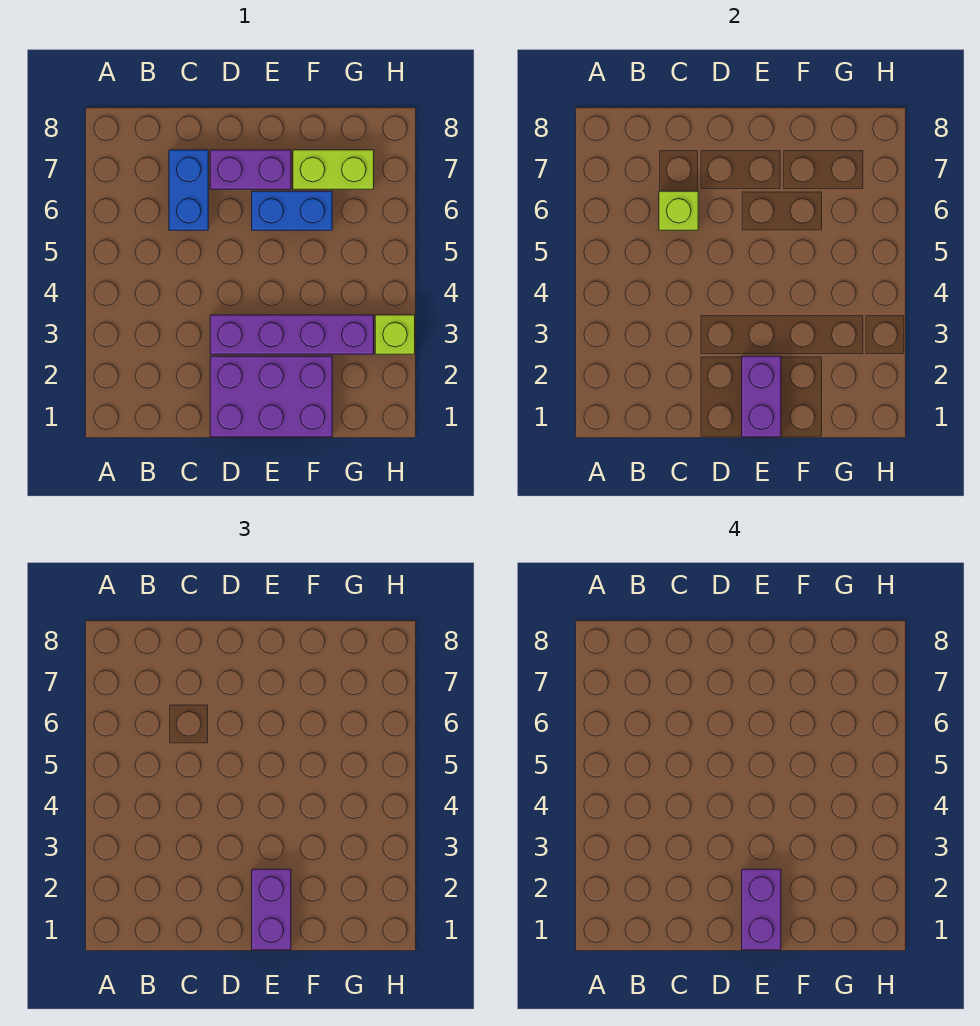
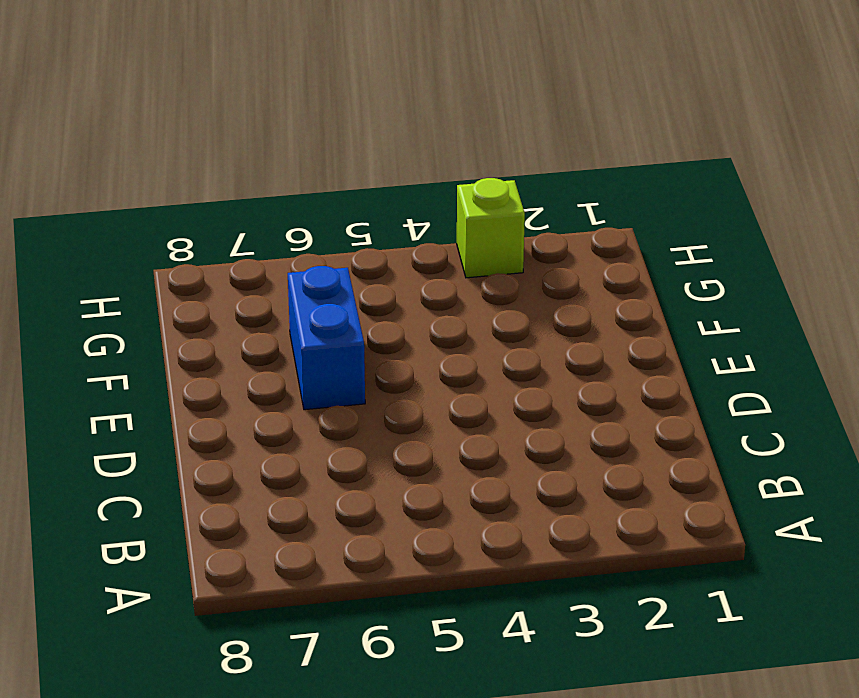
none -> blue brick C6:C7 level 1
none -> purple brick D1:F2 level 1

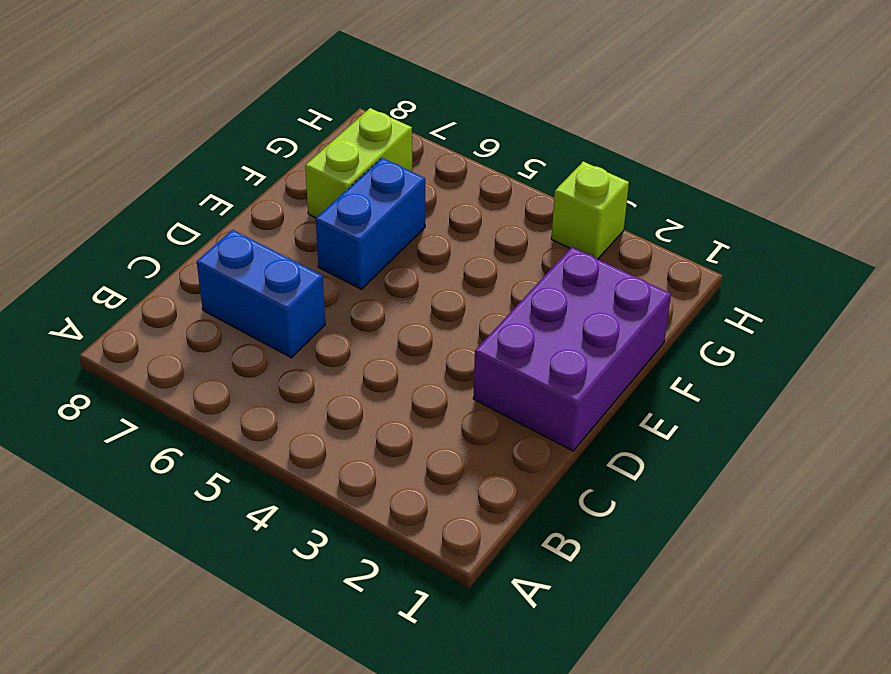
none -> purple brick D3:G3 level 1
none -> purple brick D7:E7 level 1

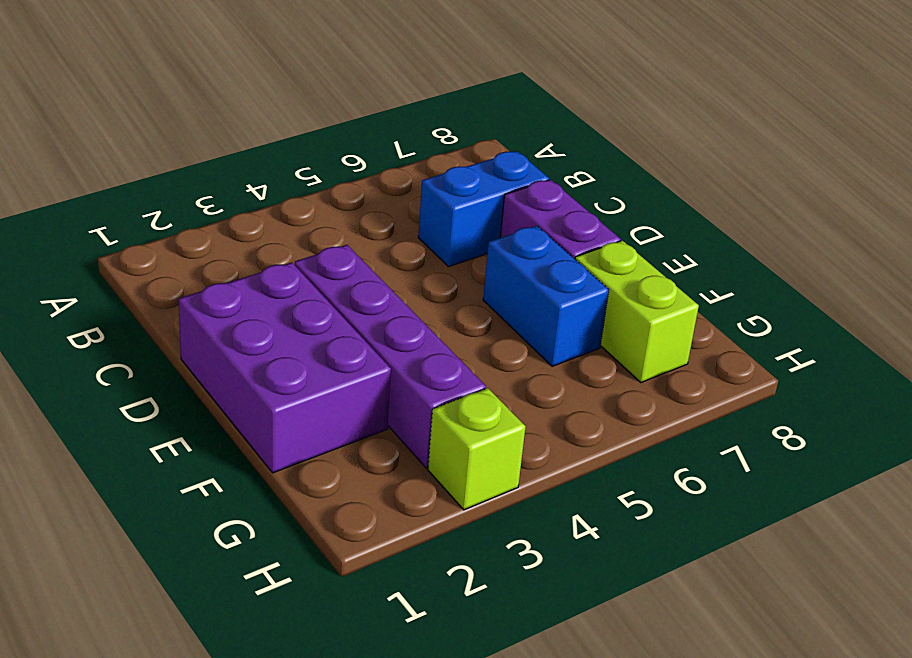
none -> lime brick C6 level 2
none -> purple brick E1:E2 level 2

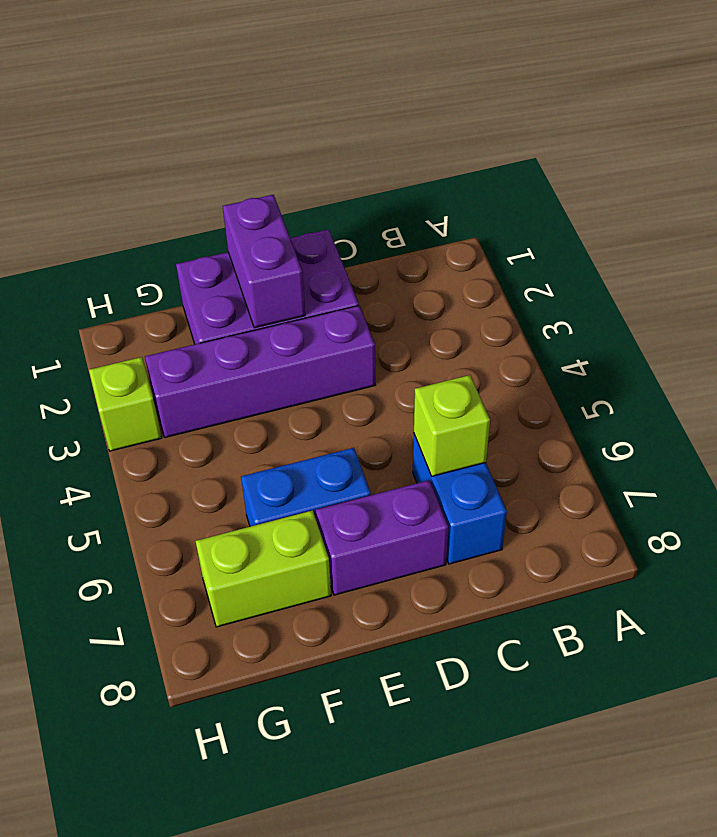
none -> purple brick E1:E2 level 3
none -> purple brick E1:E2 level 4

